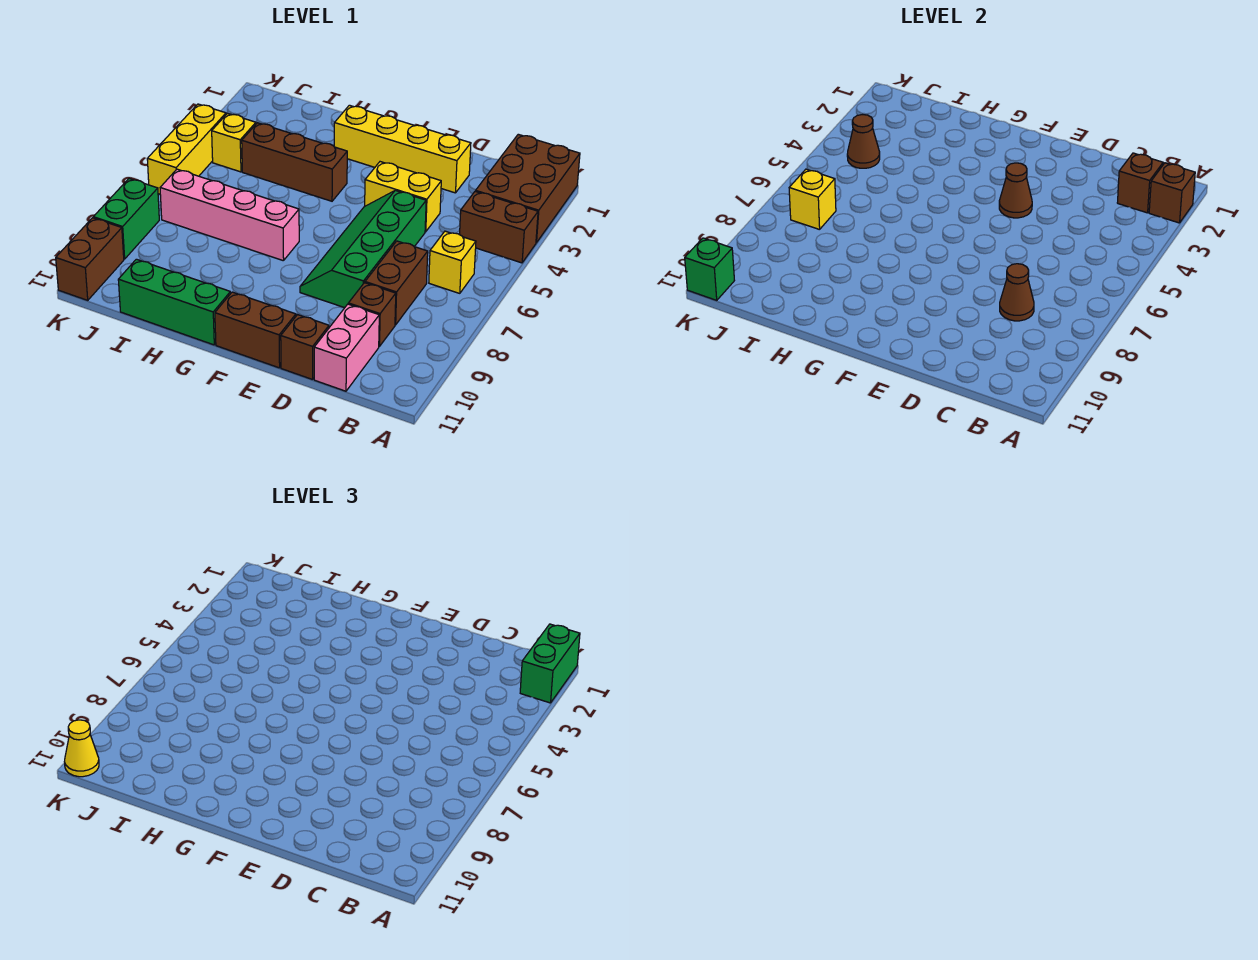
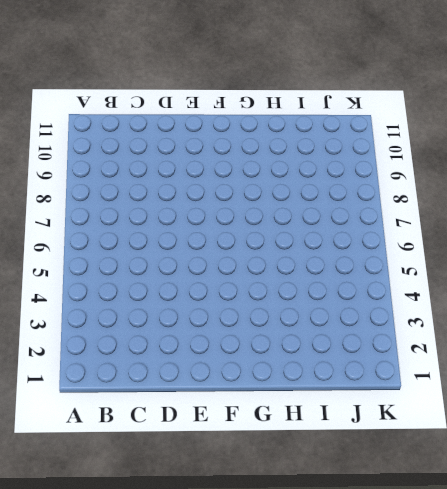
none -> brown brick A1:B3 level 1
none -> brown brick A4:B4 level 1
none -> yellow brick B6 level 1

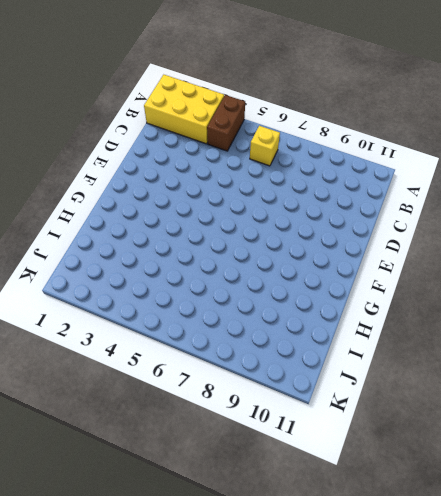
yellow brick A1:B3 level 1 -> brown brick A1:B3 level 1
none -> brown brick C7:C8 level 1
none -> brown brick C9 level 1
none -> pink brick C10:C11 level 1

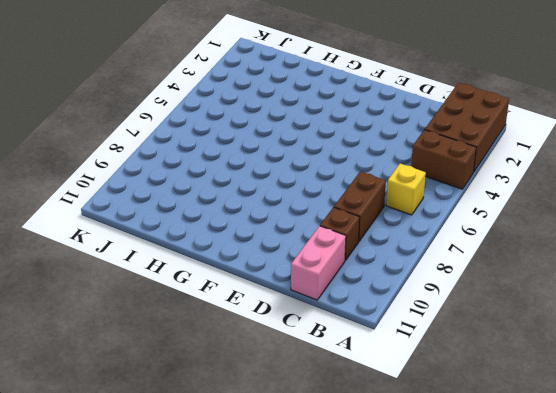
none -> yellow brick D2:G2 level 1
none -> yellow brick D4:E4 level 1
none -> green slope D5:E8 level 1 top D

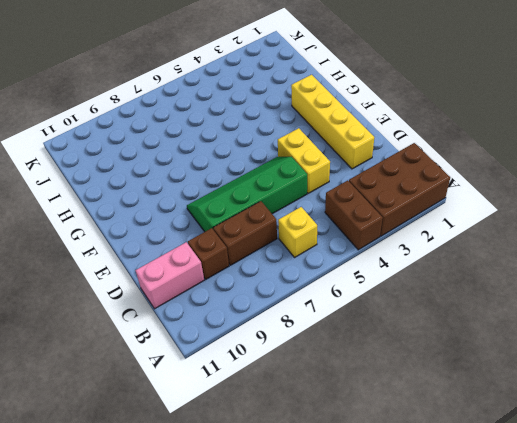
none -> brown brick D11 level 1
none -> brown brick E11:F11 level 1
none -> brown brick G4:I4 level 1

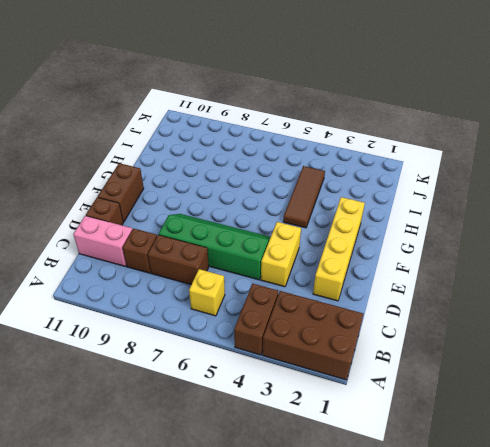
brown tile G4:I4 level 1 -> brown brick G4:I4 level 1
none -> pink brick G7:J7 level 1
none -> green brick G11:I11 level 1
none -> yellow brick J4 level 1

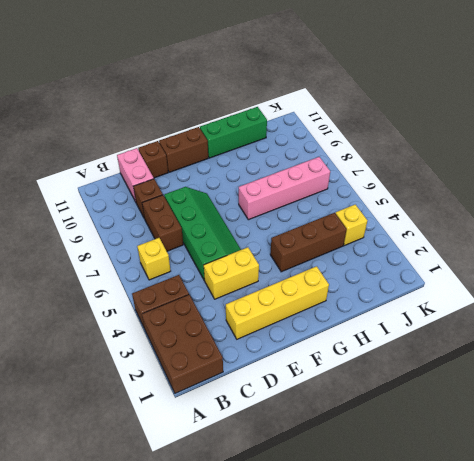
none -> yellow brick K4:K6 level 1
none -> green brick K8:K9 level 1
none -> brown brick K10:K11 level 1

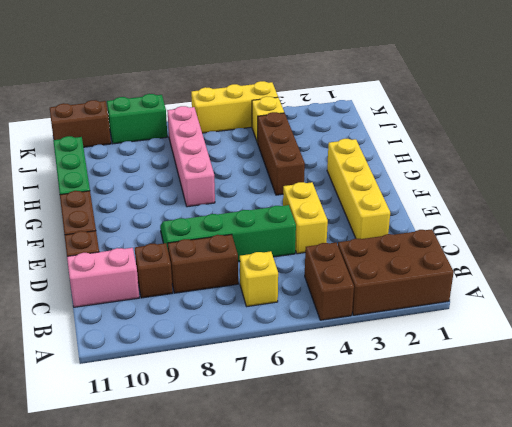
none -> brown brick A2 level 2
none -> brown brick B2 level 2
none -> brown cone C8 level 2

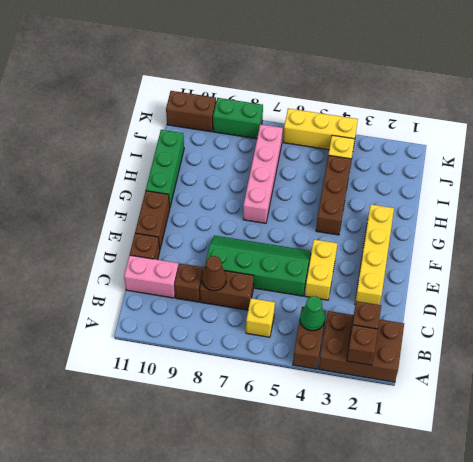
green cone B4 level 2 -> none
none -> brown cone E4 level 2
none -> brown cone J4 level 2
none -> yellow brick J7 level 2

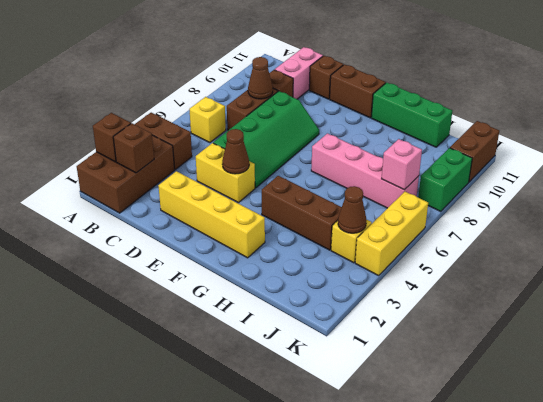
pink brick J7 level 2 -> yellow brick J7 level 2
none -> green brick K11 level 2
none -> green brick A1:A2 level 3
none -> yellow cone K11 level 3

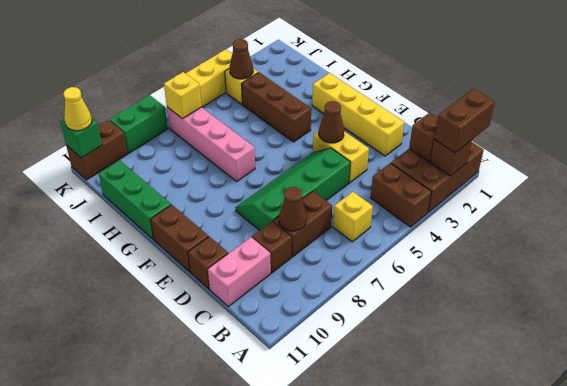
brown brick A1:A2 level 3 -> green brick A1:A2 level 3

